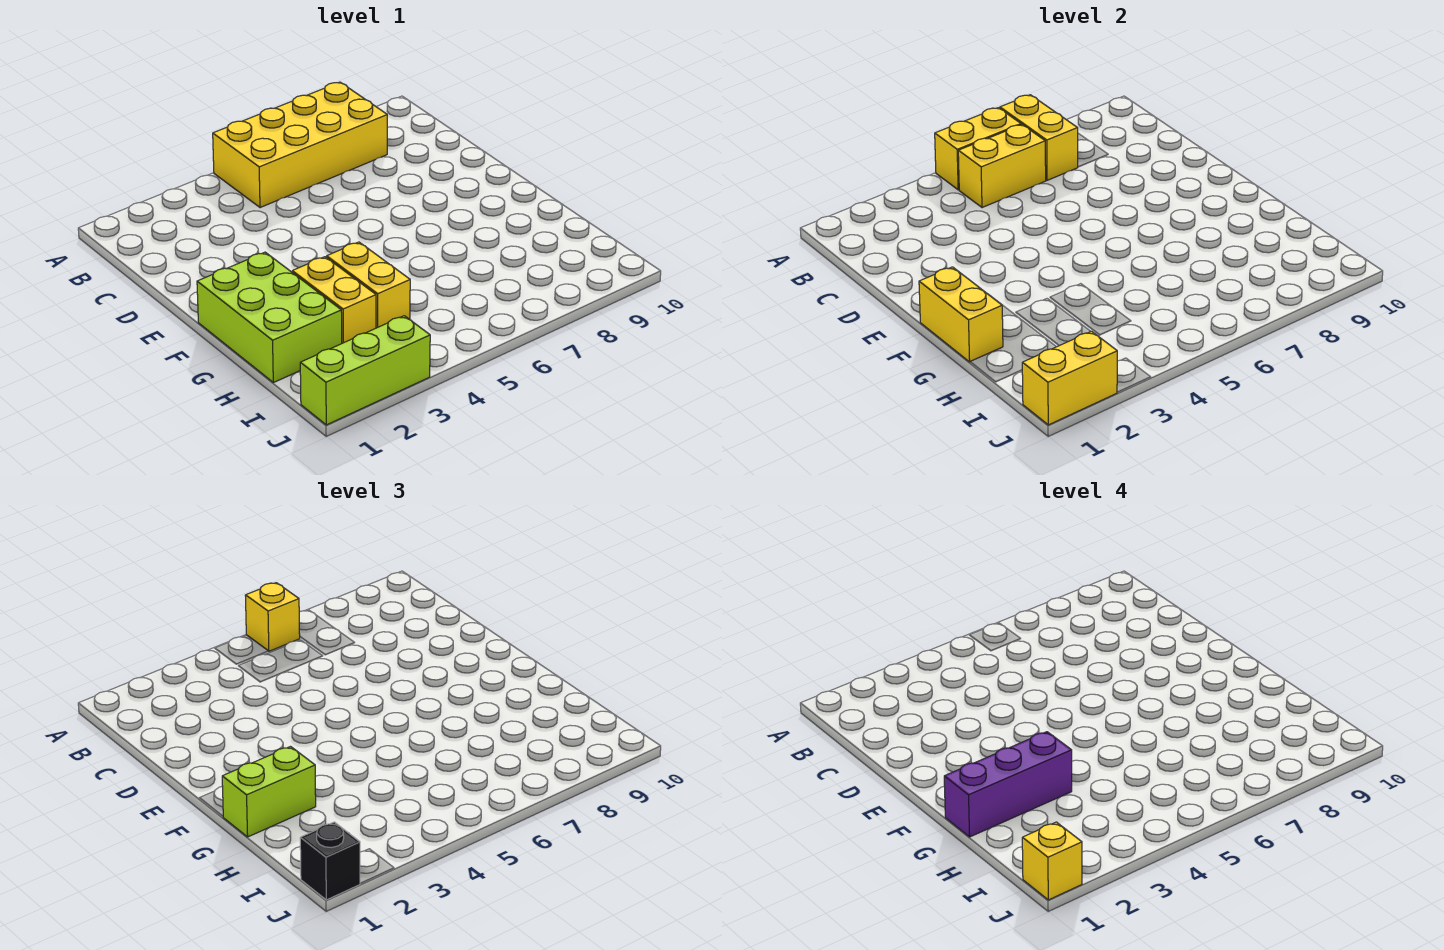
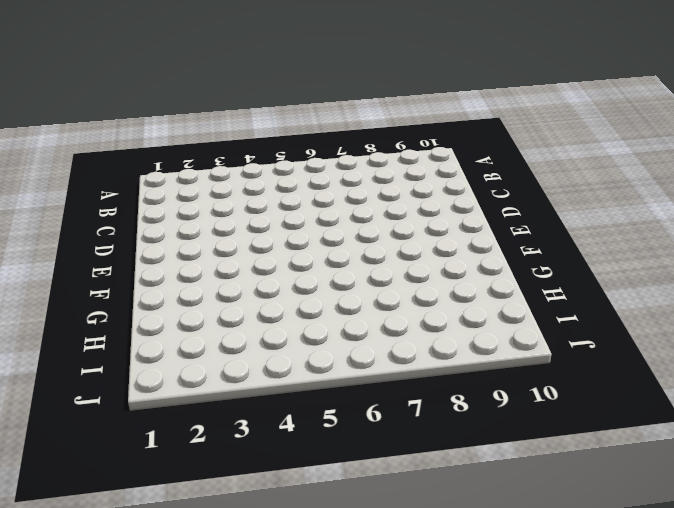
none -> yellow brick A5:B8 level 1
none -> lime brick F1:H2 level 1
none -> yellow brick G3:H3 level 1

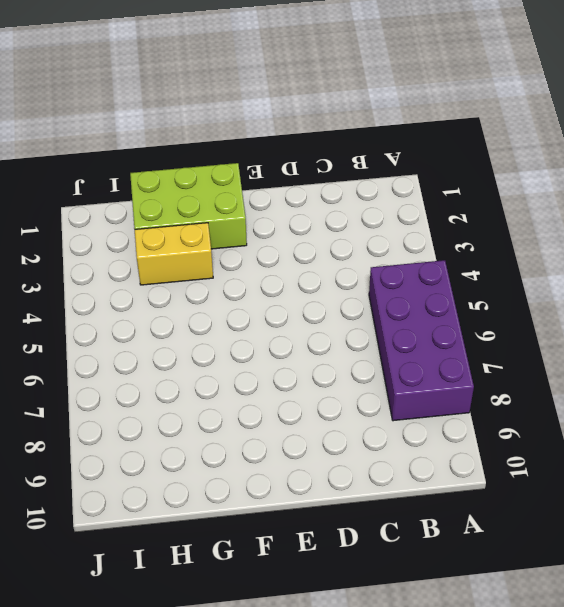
purple brick A5:B8 level 1 -> yellow brick A5:B8 level 1
none -> yellow brick G4:H4 level 1
none -> lime brick J1:J3 level 1
none -> yellow brick A5:A6 level 2

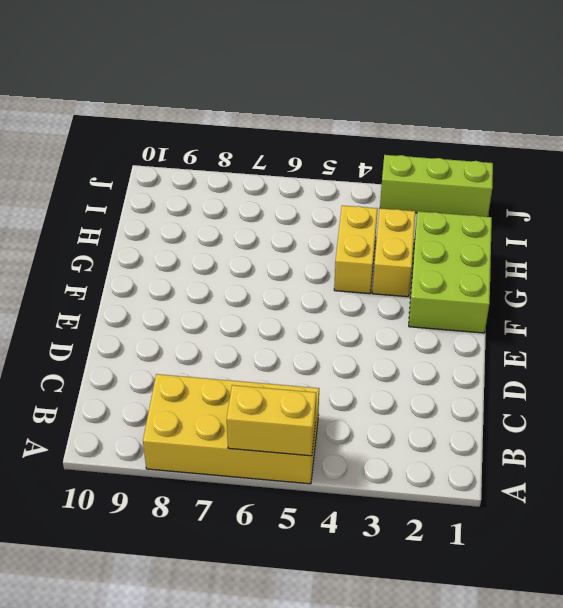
none -> yellow brick A7:B7 level 2
none -> yellow brick B5:B6 level 2
none -> yellow brick F1:G1 level 2

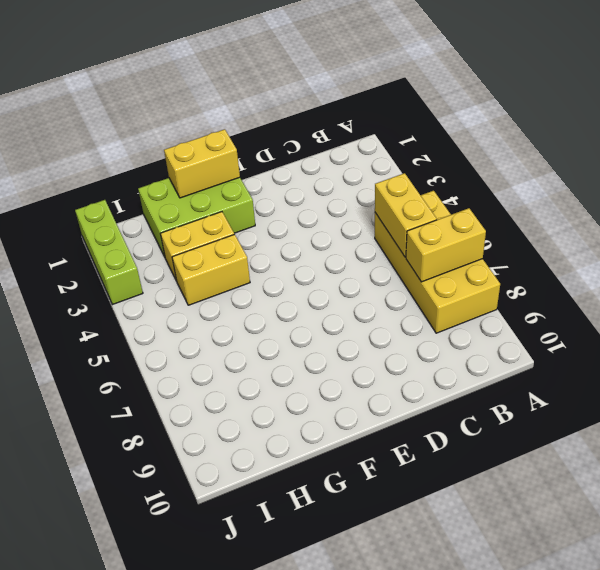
none -> yellow brick A5:A6 level 2
none -> yellow brick J1:J2 level 2
none -> yellow brick A6 level 3

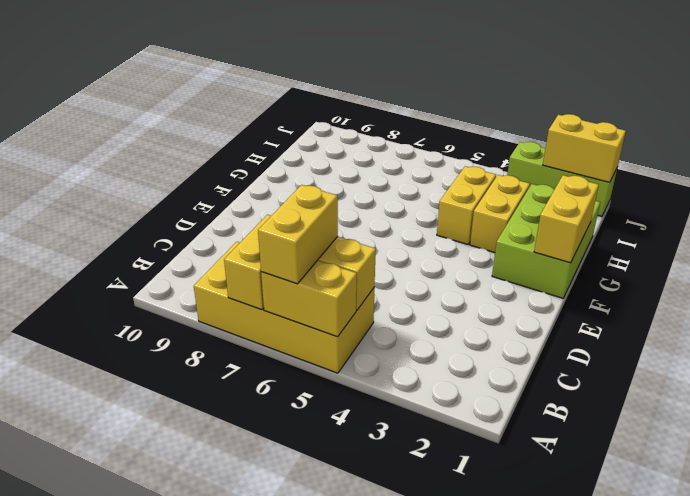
yellow brick A6:B6 level 3 -> yellow brick A6 level 3
none -> lime brick G1:G2 level 3
none -> black brick J1 level 3
none -> purple brick G1:G3 level 4

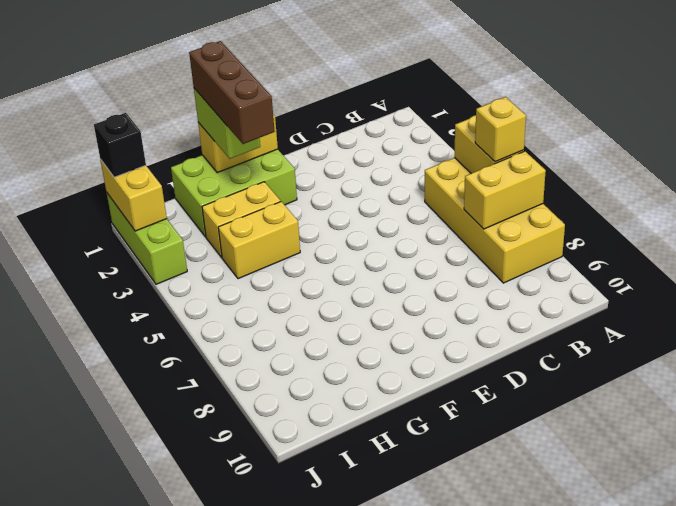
brown brick G1:G3 level 4 -> purple brick G1:G3 level 4
none -> yellow brick B5:B6 level 2
none -> yellow brick J1 level 4

